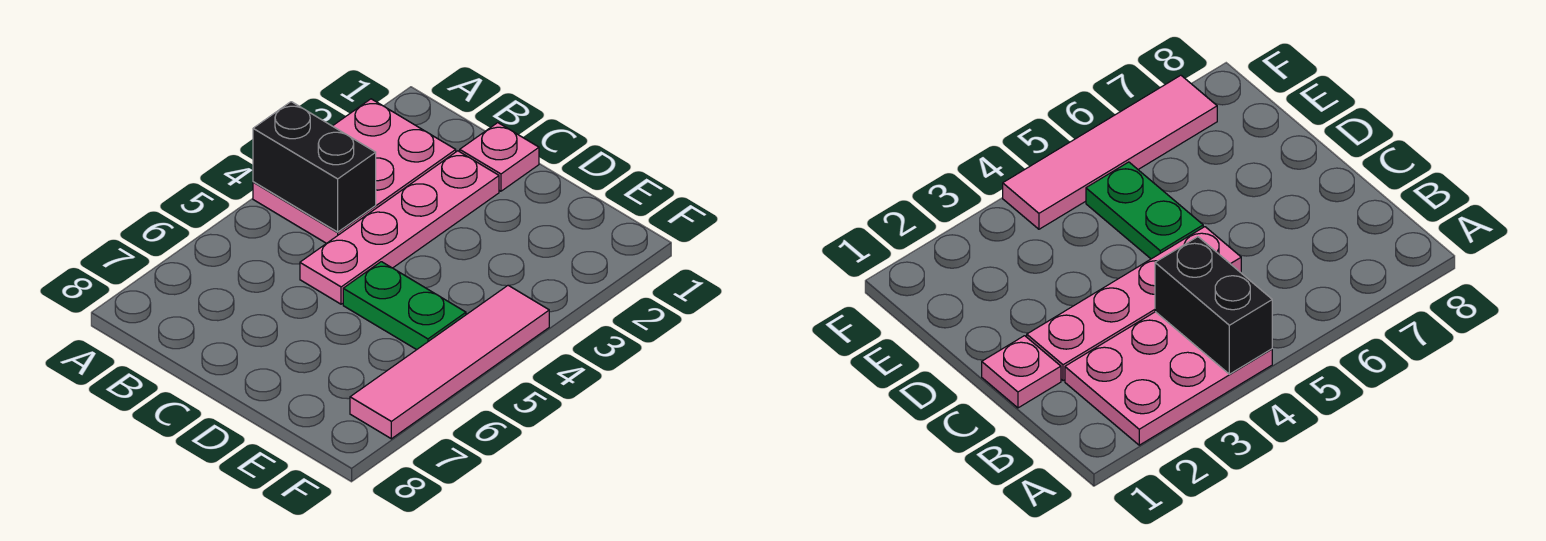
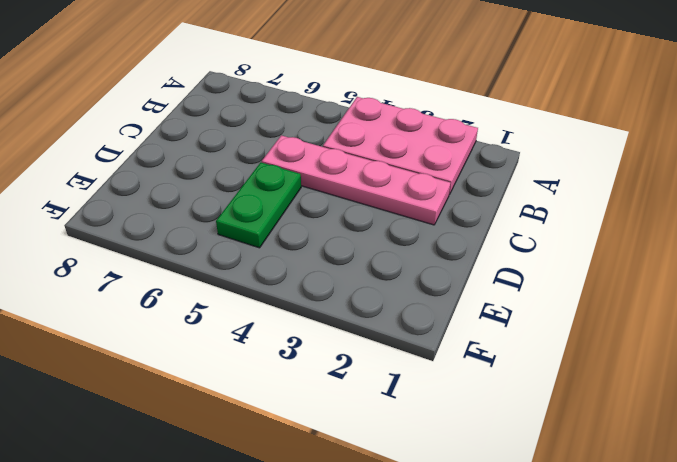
none -> pink plate C1 level 1
none -> pink tile F4:F7 level 1

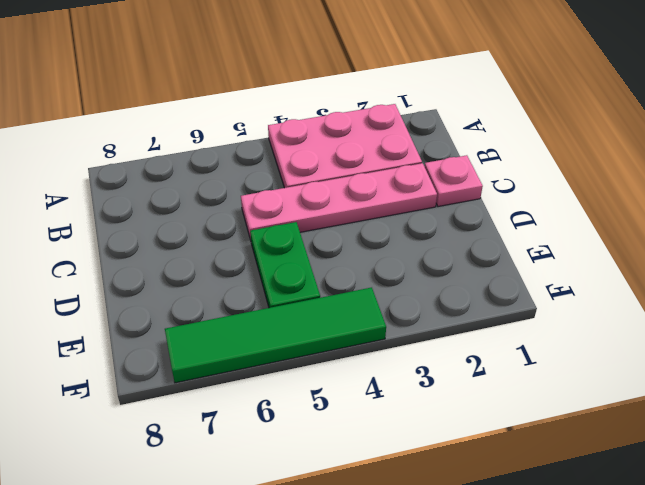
green tile F4:F7 level 1 -> pink tile F4:F7 level 1
none -> black brick A4:B4 level 2

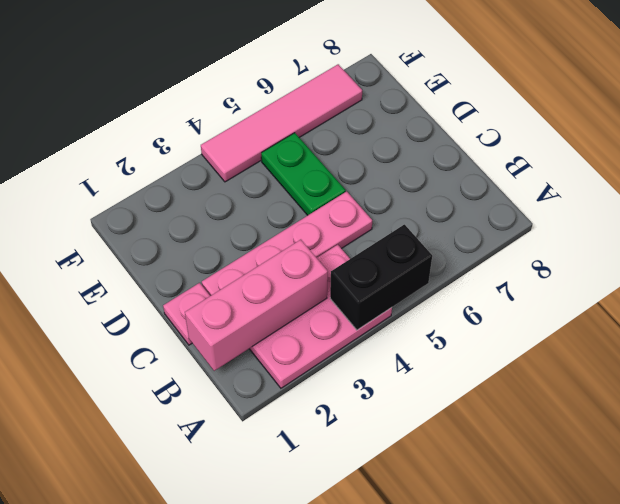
black brick A4:A5 level 2 -> black brick A4:B4 level 2
pink brick B1:B3 level 2 -> none

